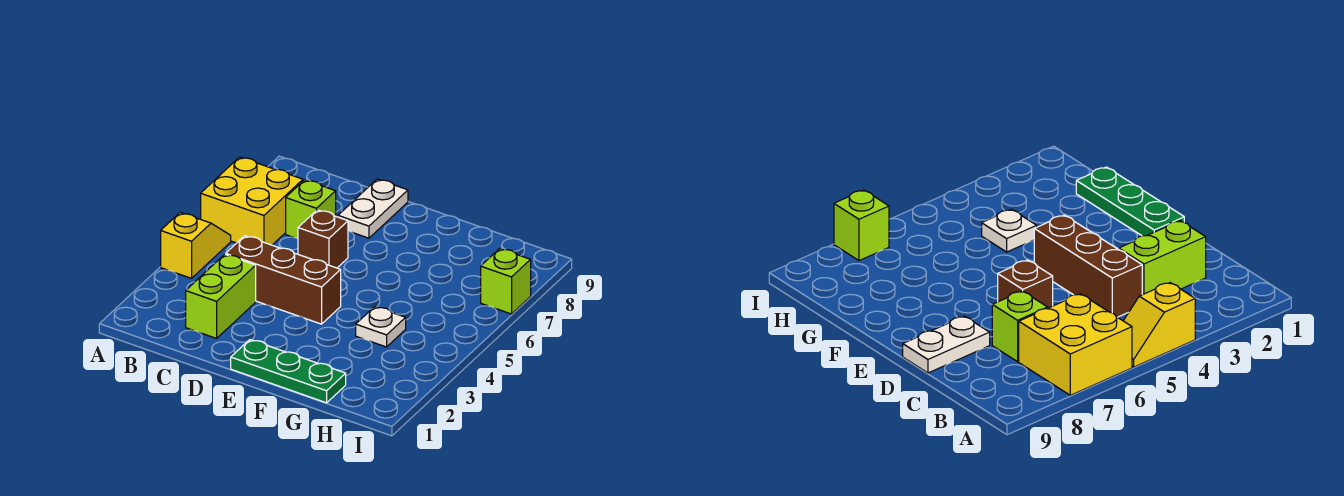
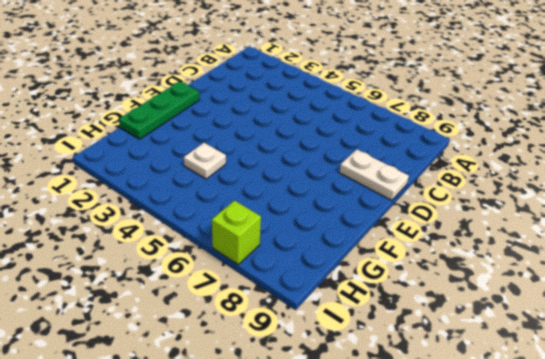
none -> yellow slope A4:A5 level 1 top 4
none -> yellow brick A6:B7 level 1

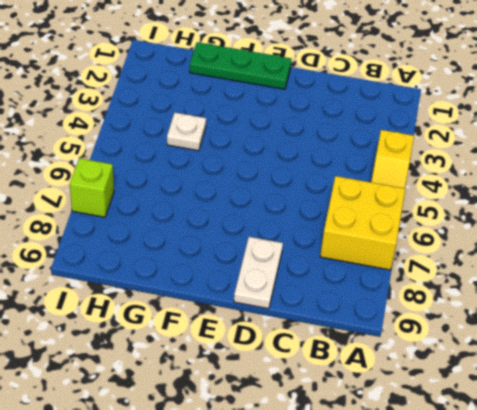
none -> lime brick C2:C3 level 1
none -> brown brick C4:E4 level 1

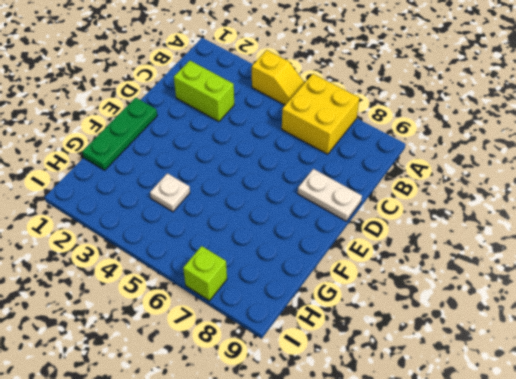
none -> brown brick C4:E4 level 1
none -> lime brick C7 level 1

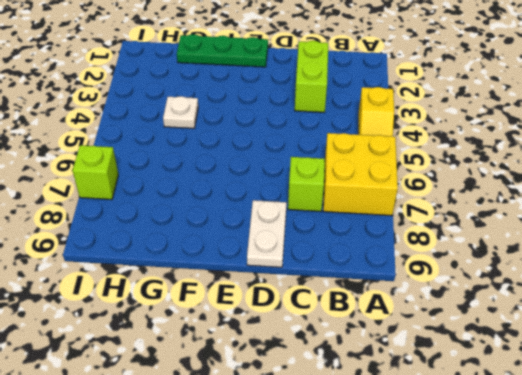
none -> brown brick C4:E4 level 1
none -> brown brick D6 level 1

